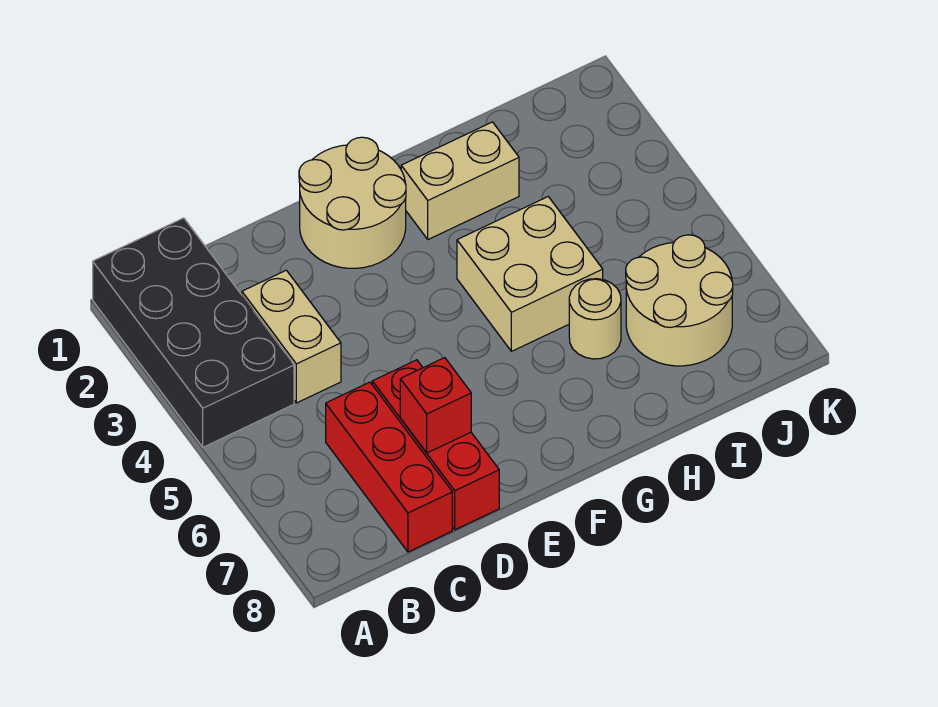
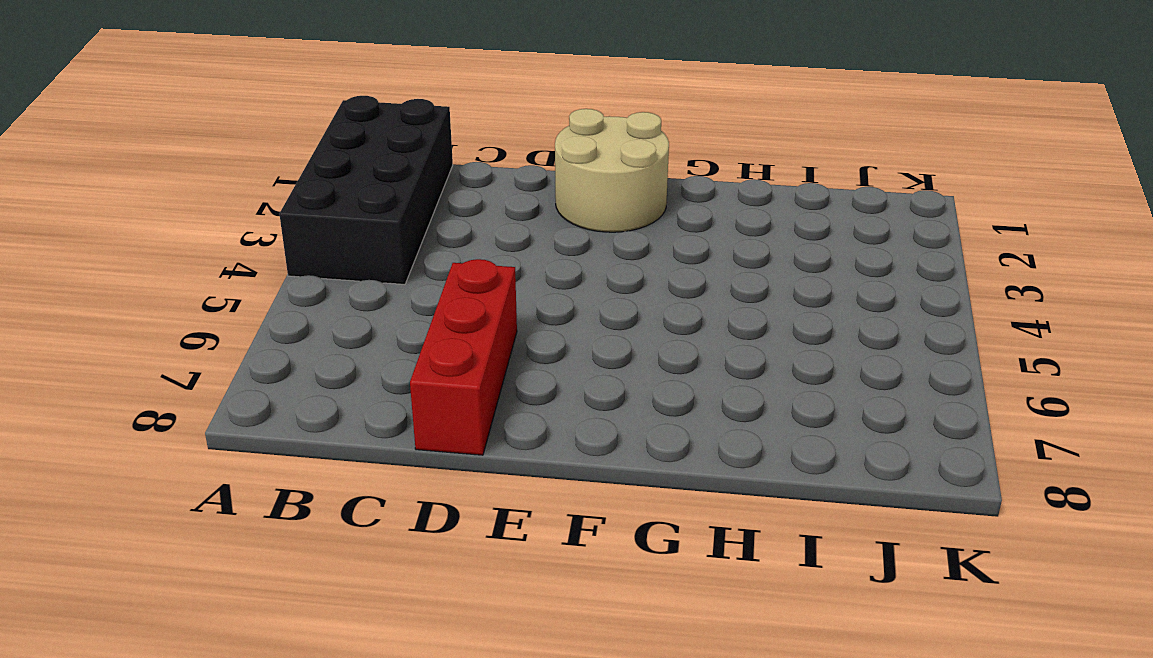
none -> tan brick C3:C4 level 1
none -> red brick C6:C8 level 1

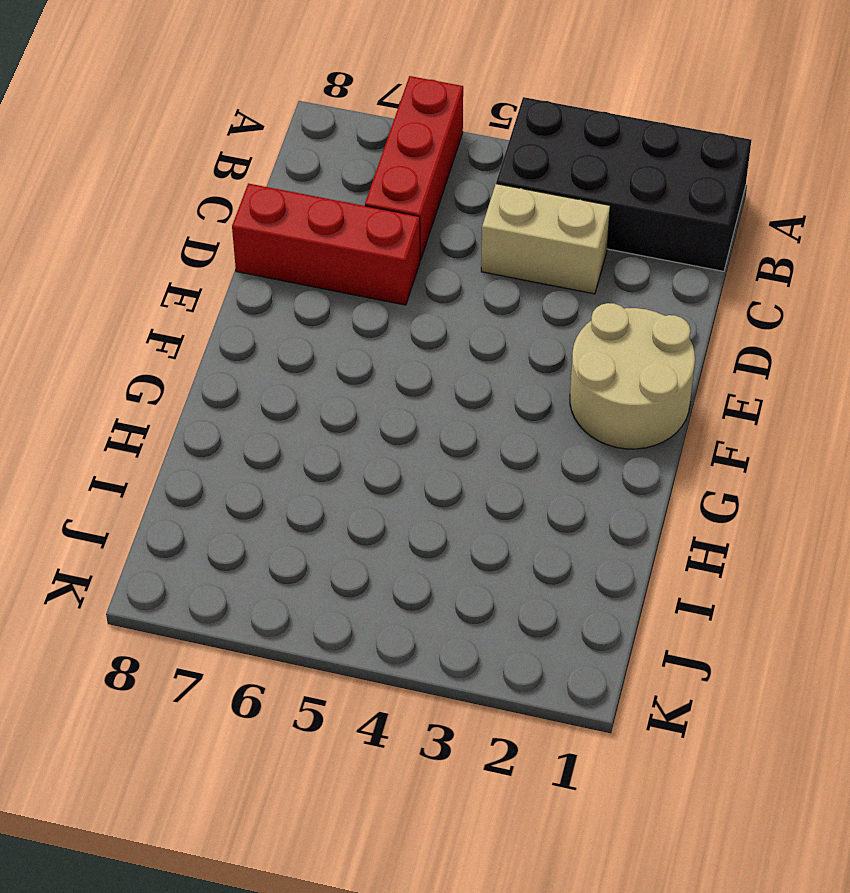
red brick A6:C6 level 1 -> red brick C6:C8 level 1
none -> tan brick G2:H2 level 1
none -> tan brick G4:H5 level 1

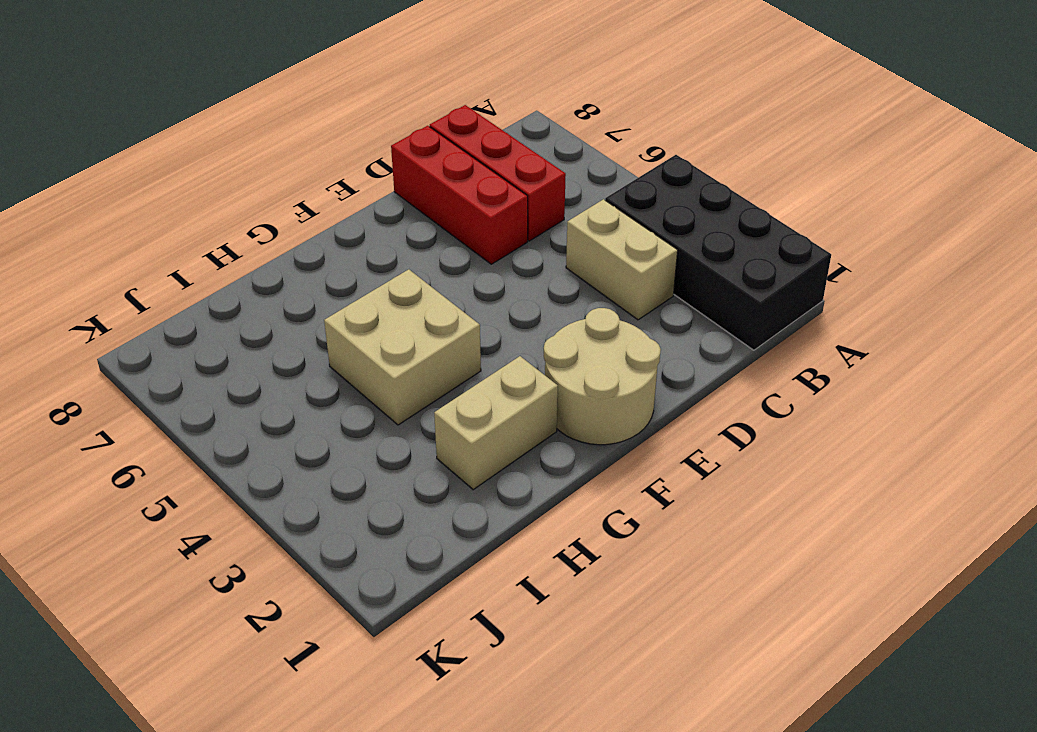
none -> tan round brick H6 level 1
none -> tan round brick I6:J7 level 1

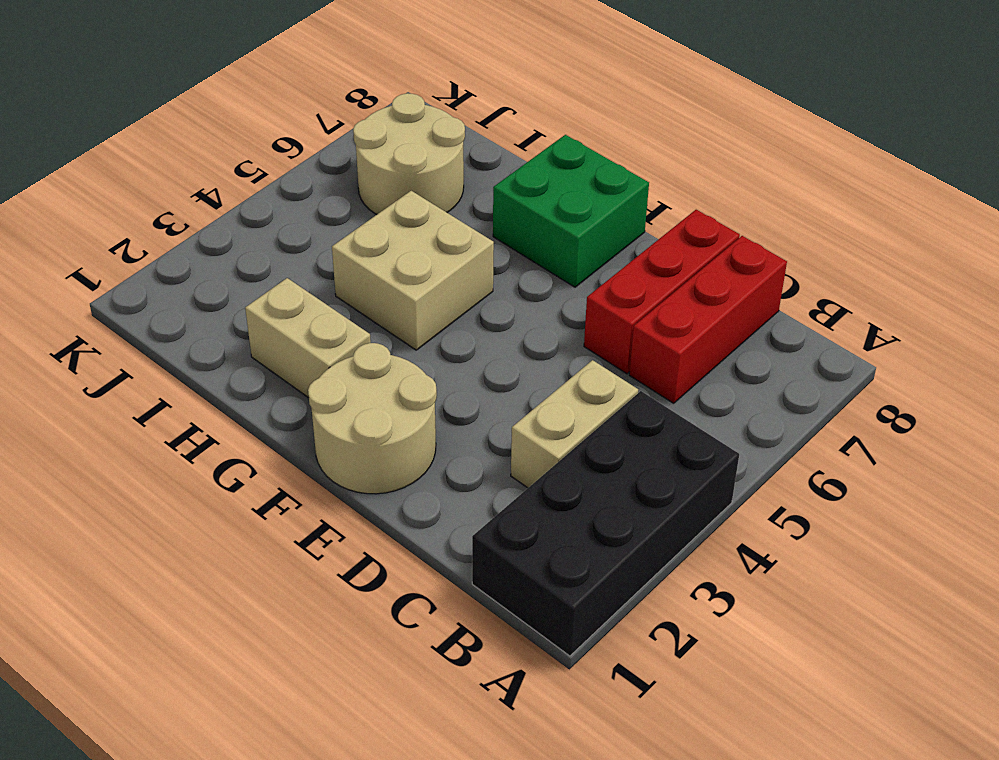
green brick F7:G8 level 1 -> none
none -> tan round brick H6 level 1
none -> red brick D7 level 2

